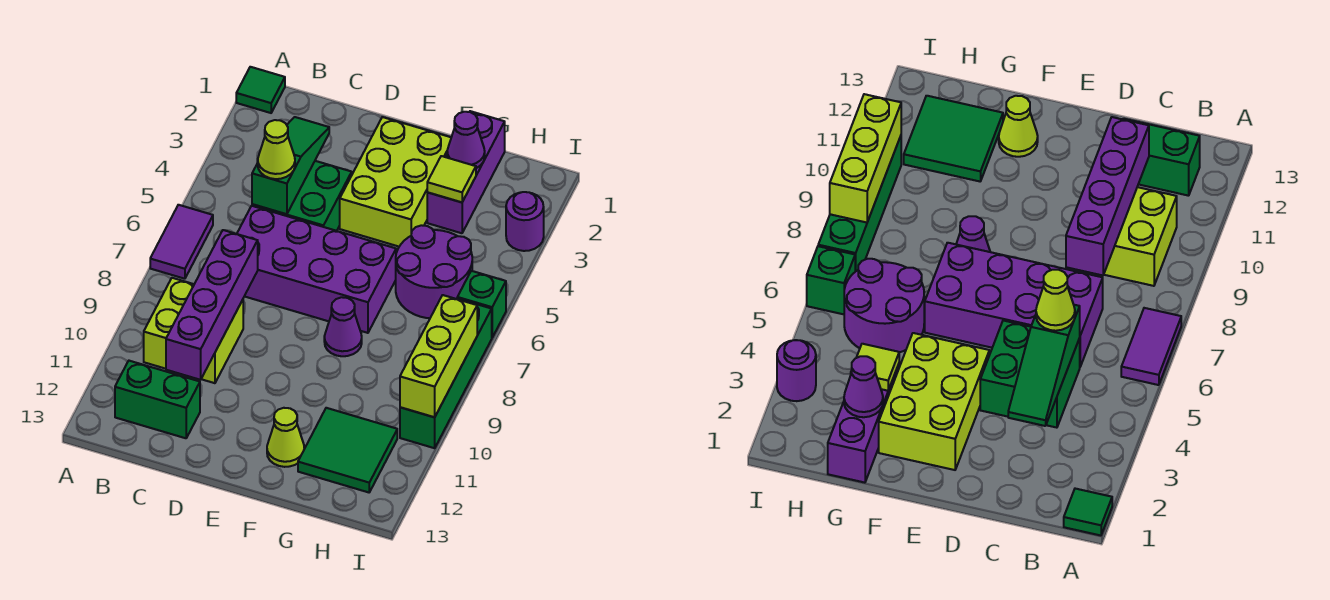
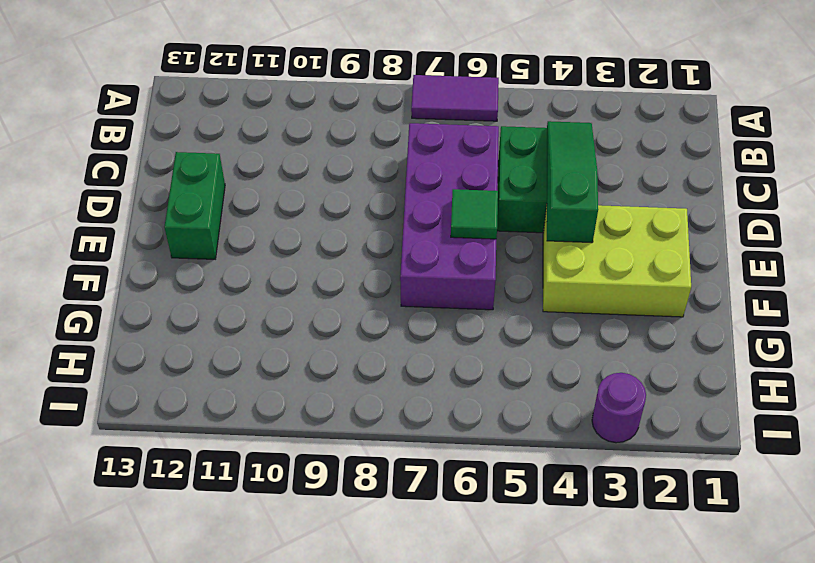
green slope C4:E4 level 2 top E -> green slope C3:C5 level 2 top 5
green brick D12:E12 level 1 -> green brick B12:C12 level 1
green tile E6 level 2 -> green tile A1 level 1
none -> lime brick B9:C10 level 1
none -> purple cone F8 level 1
none -> lime cone F12 level 1

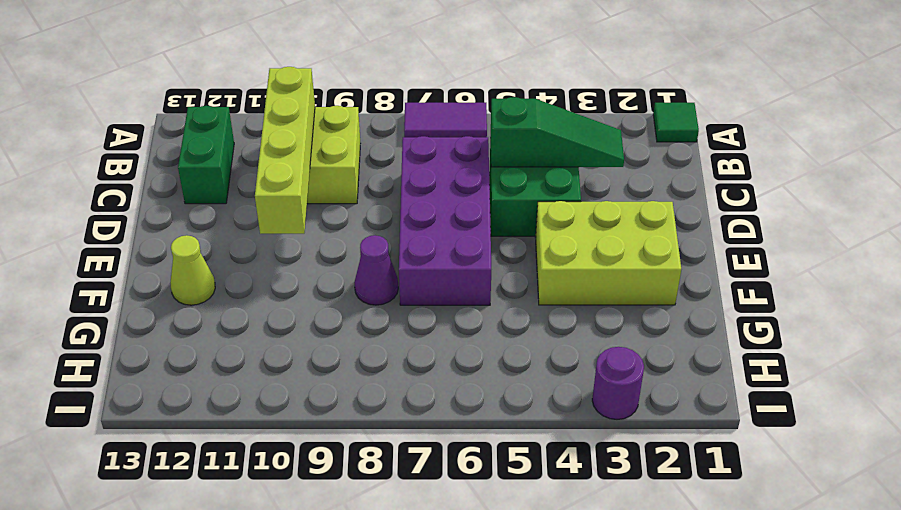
lime brick B10:E10 level 2 -> purple brick C8:C11 level 2
none -> purple brick G1:G3 level 1
none -> purple round brick G5:H6 level 1
none -> green tile G11:H12 level 1

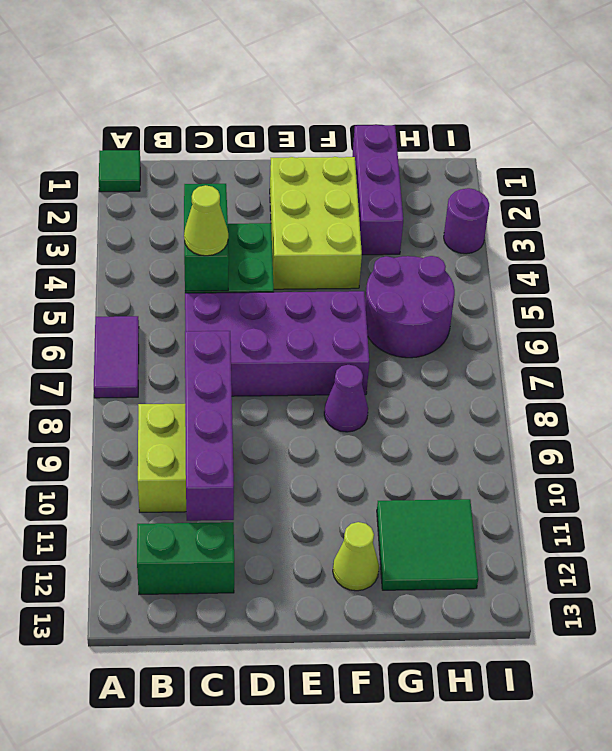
none -> green brick I6 level 1
none -> green brick I7:I10 level 1
none -> purple cone G2 level 2

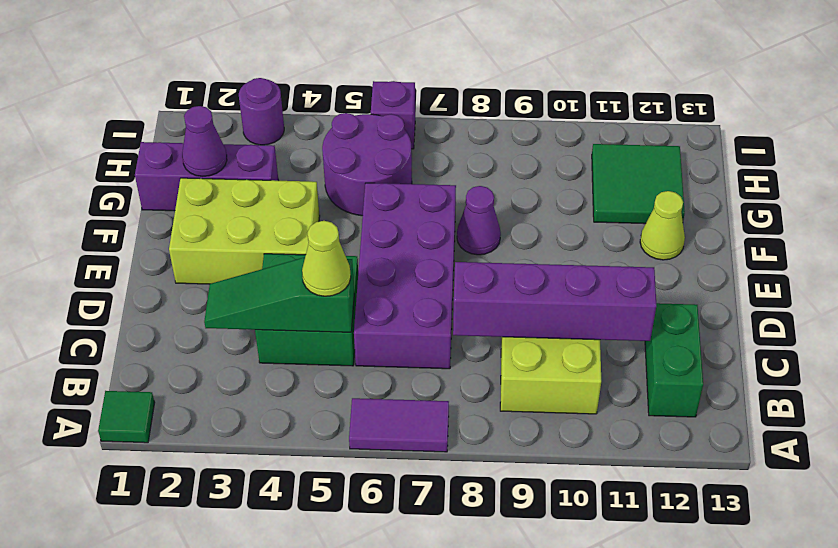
purple brick I6 level 1 -> green brick I6 level 1
none -> green brick I7:I10 level 1
none -> lime tile G3 level 2
none -> lime brick I8:I10 level 2

